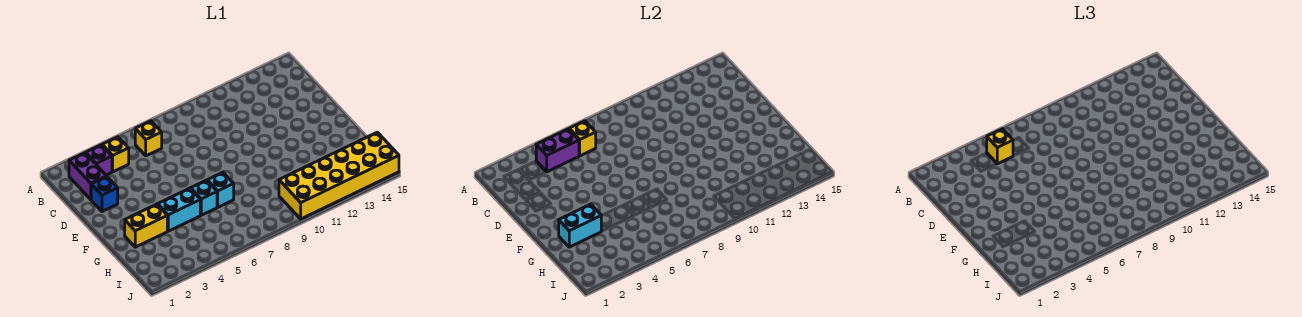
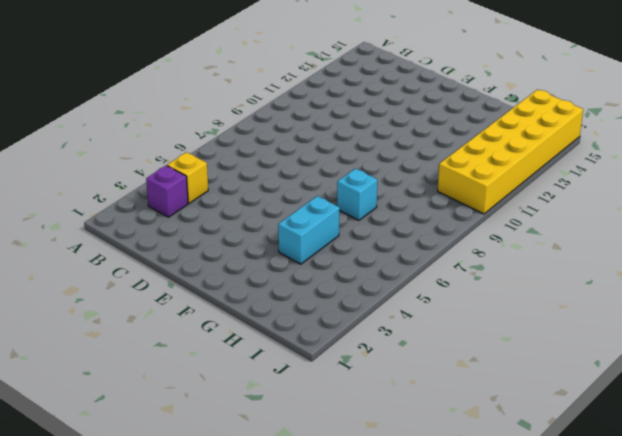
none -> purple brick B2:C2 level 1
none -> yellow brick B6 level 1
none -> blue brick D2 level 1

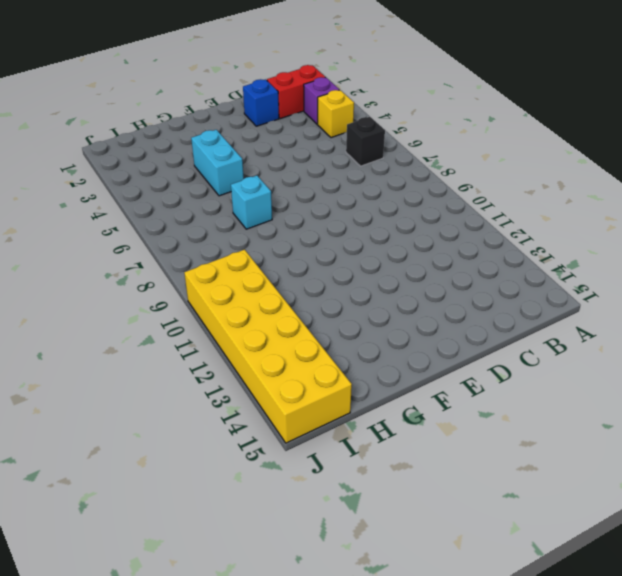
red brick B2:C2 level 1 -> purple brick B2:C2 level 1
black brick B6 level 1 -> yellow brick B6 level 1
none -> yellow brick G2:G3 level 1
none -> cyan brick G6 level 1
none -> purple brick B4:B5 level 2

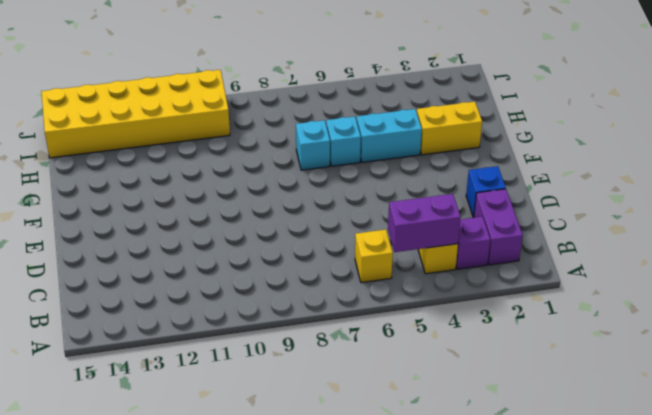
none -> yellow brick B6 level 2
none -> cyan brick G2:G3 level 2
none -> yellow brick B5 level 3

